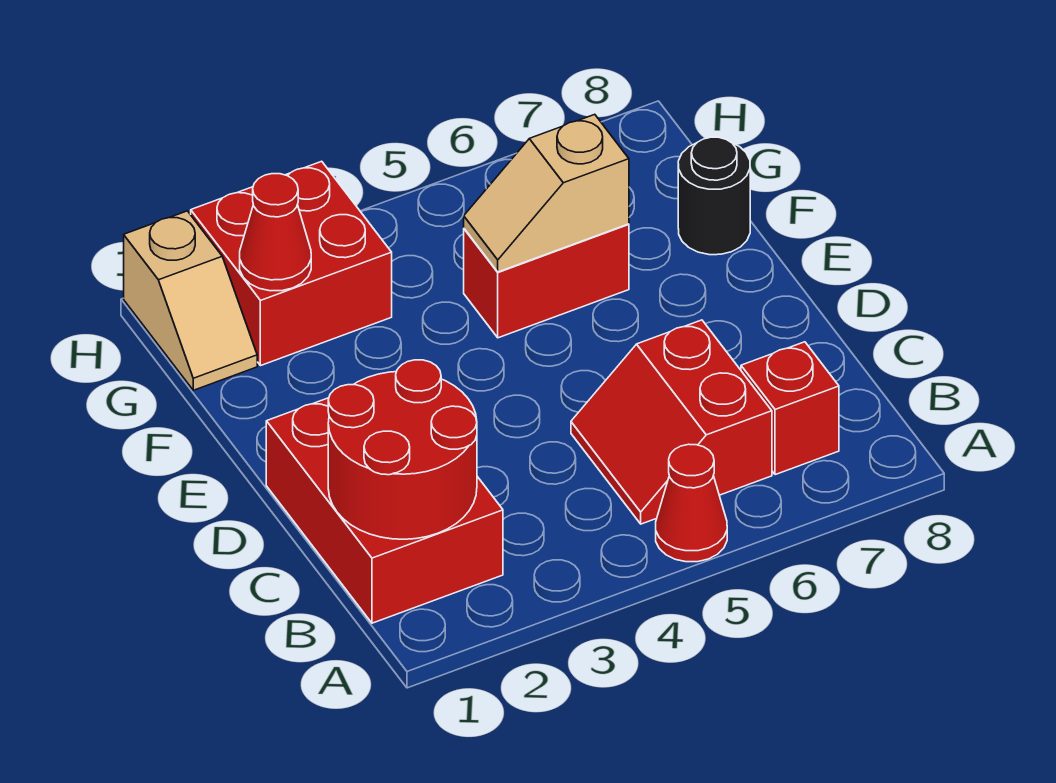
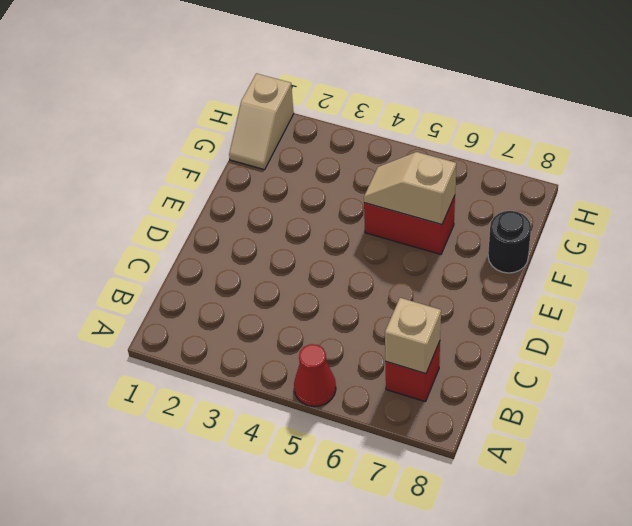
tan brick B7 level 2 -> none
none -> red brick B1:D2 level 1
none -> red slope B5:C6 level 1 top 6

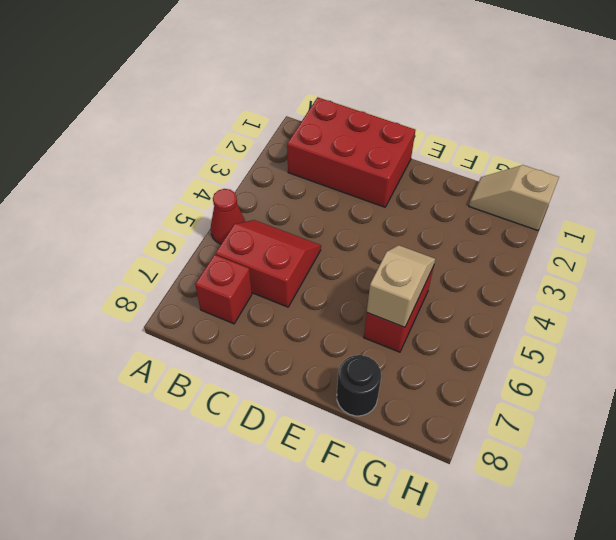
none -> red brick G2:H3 level 1
none -> red round brick B1:C2 level 2

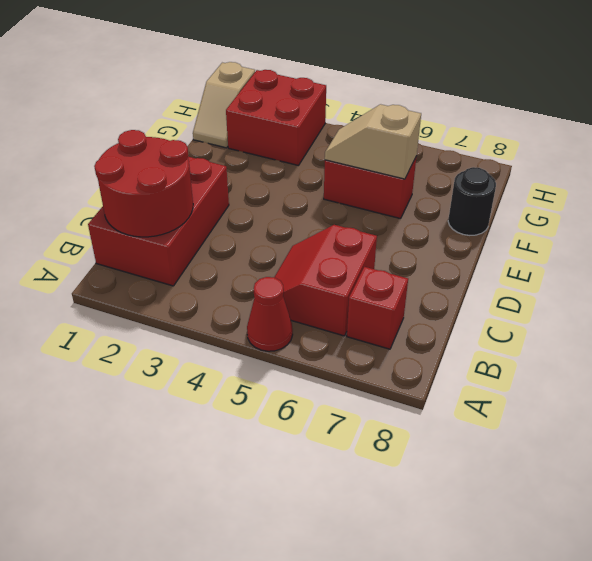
none -> red cone G2 level 2

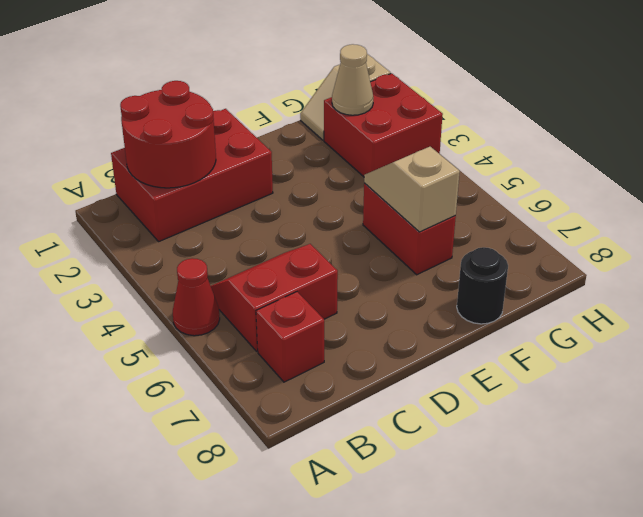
tan cone G2 level 2 -> red cone G2 level 2

